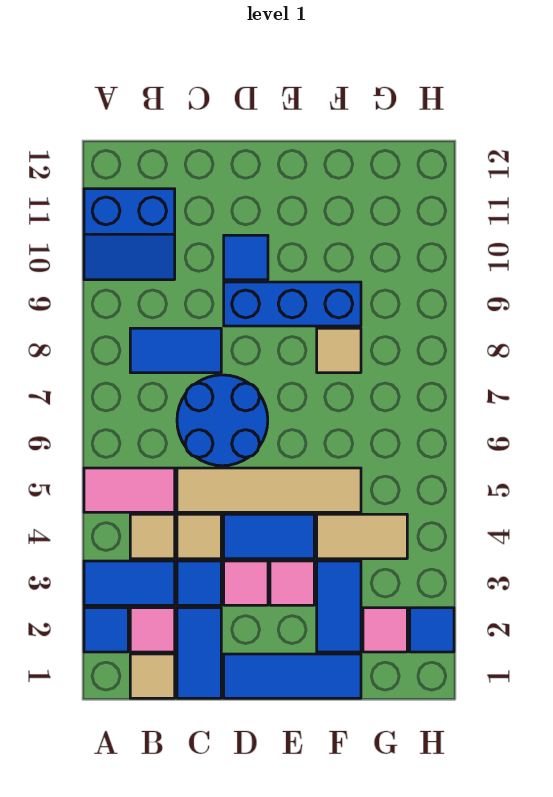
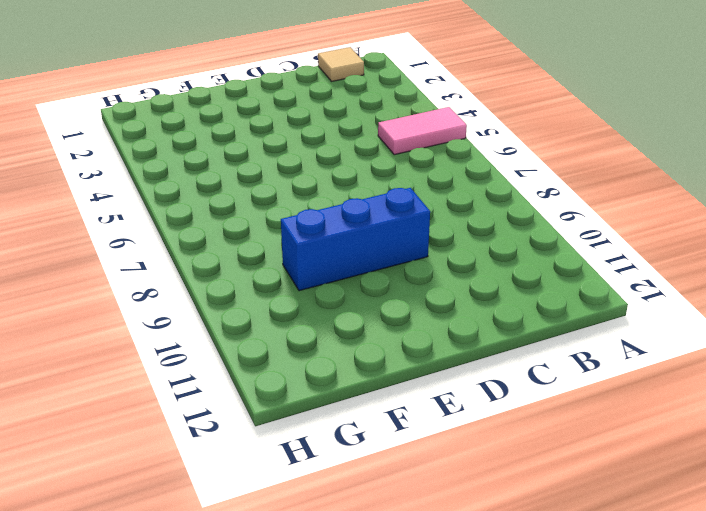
none -> blue tile A2 level 1
none -> blue tile A3:B3 level 1
none -> blue slope A10:B11 level 1 top 11

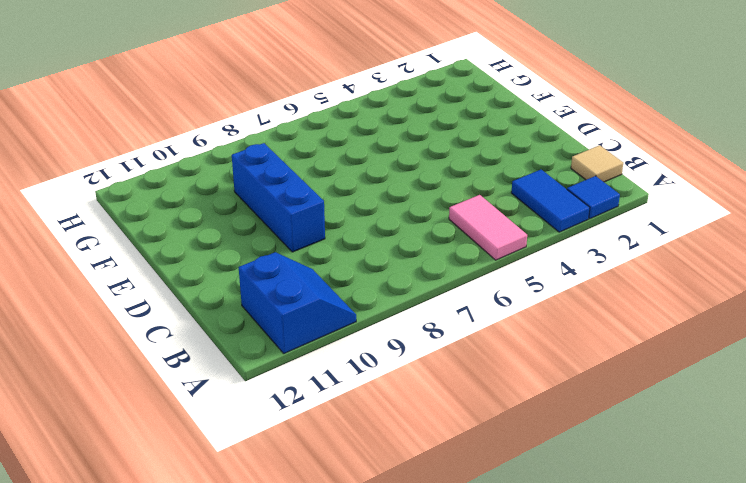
none -> pink tile B2 level 1
none -> tan tile B4 level 1
none -> blue tile B8:C8 level 1

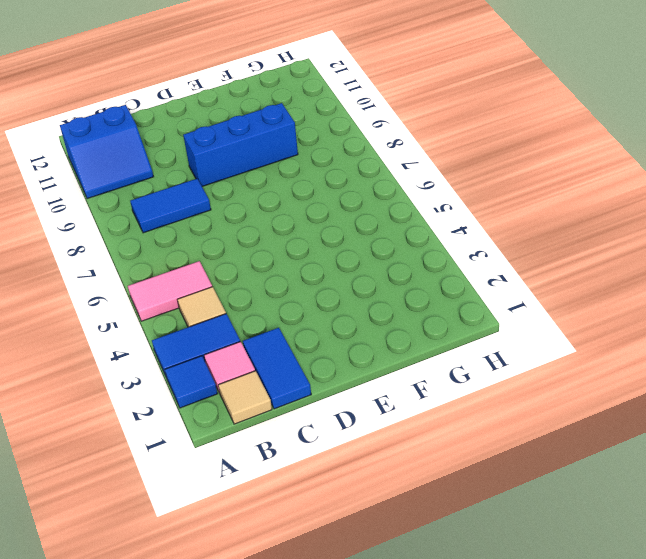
none -> blue tile C3 level 1
none -> tan tile C4 level 1
none -> tan tile C5:F5 level 1

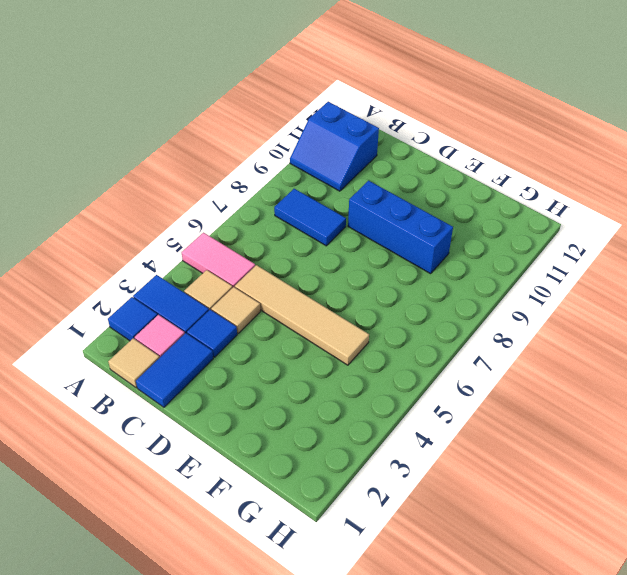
none -> blue round brick C6:D7 level 1
none -> blue tile D1:F1 level 1
none -> pink tile D3 level 1

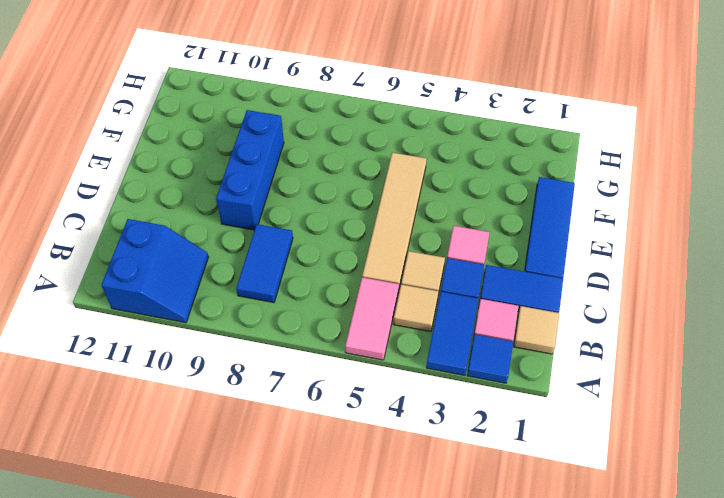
none -> blue round brick C6:D7 level 1
none -> blue tile D4:E4 level 1
none -> blue tile D10 level 1

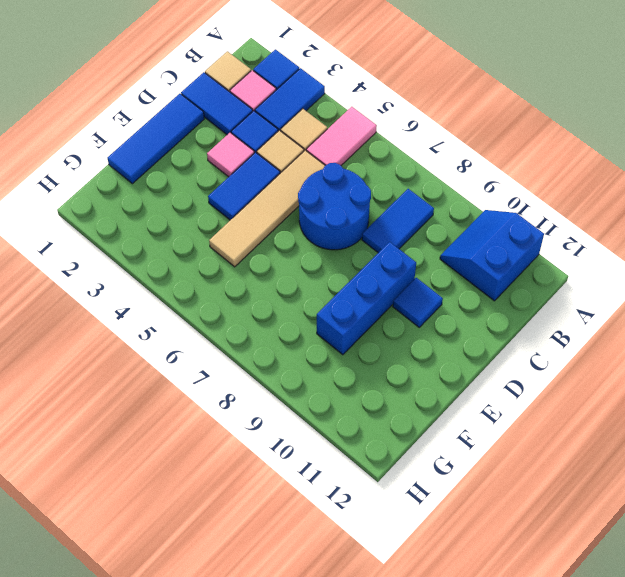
none -> pink tile E3 level 1
none -> blue tile F2:F3 level 1
none -> tan tile F4:G4 level 1

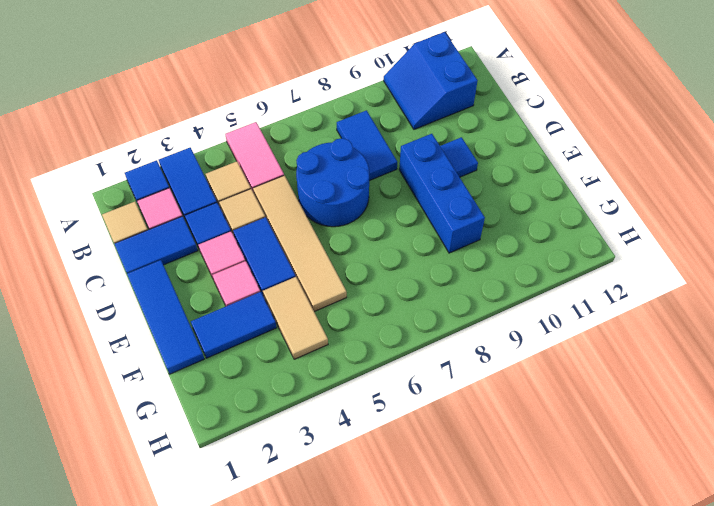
none -> tan tile F8 level 1
none -> pink tile G2 level 1
none -> blue tile H2 level 1

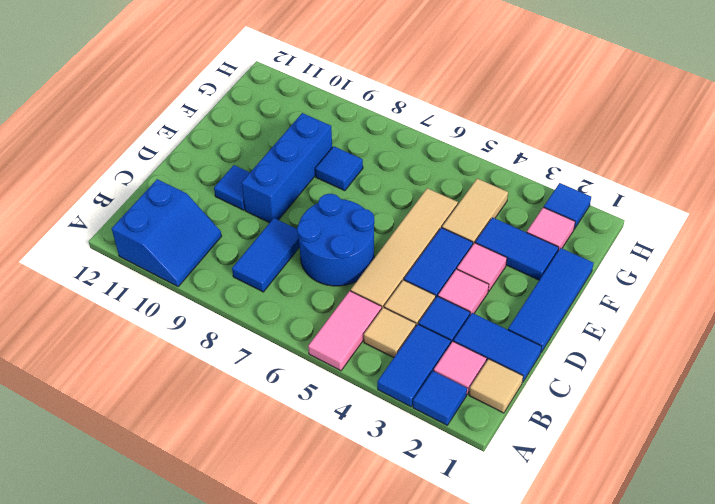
blue tile F8 level 1 -> tan tile F8 level 1

